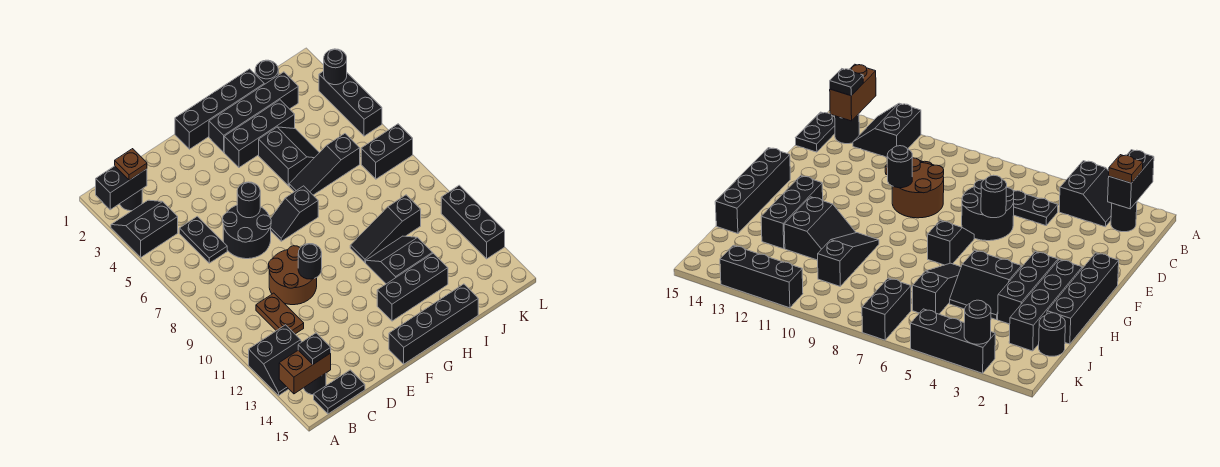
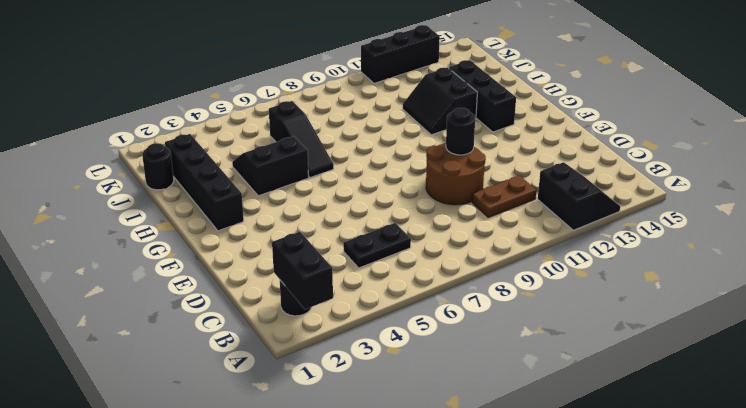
none -> black slope A3:B4 level 1 top 4
none -> black round brick B14 level 1
none -> black plate B15:C15 level 1
none -> black round brick D6:E7 level 1

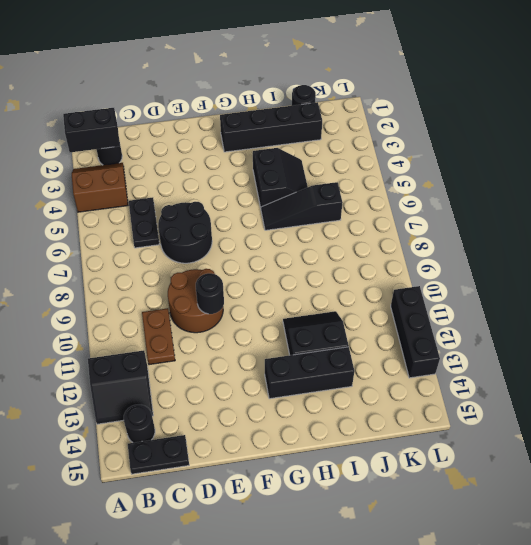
brown slope A3:B4 level 1 top 4 -> black slope A3:B4 level 1 top 4
none -> black brick F1:I1 level 1
none -> black slope F7:G7 level 1 top G
none -> black brick F15:I15 level 1
none -> black brick G3:I3 level 1

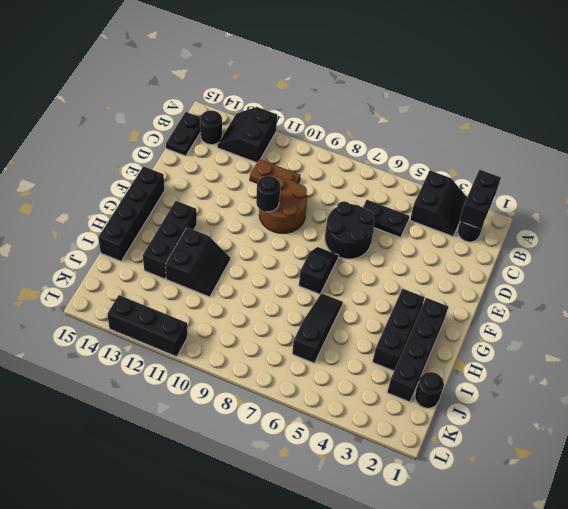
none -> black brick F1:I1 level 1
none -> black slope H4:I5 level 1 top H
none -> black slope H10:J10 level 1 top J
none -> black brick K7:L7 level 1

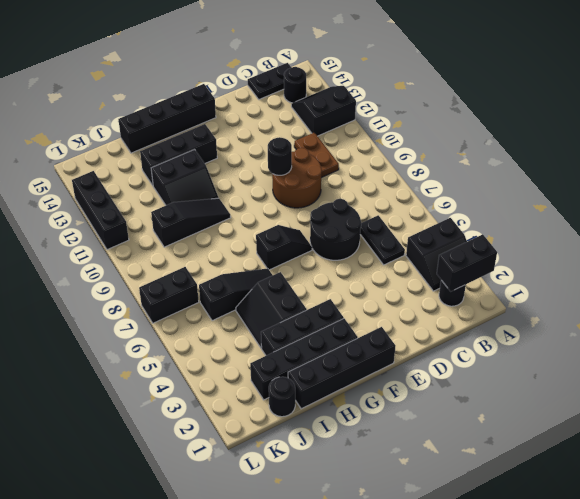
none -> black brick L3:L5 level 1
none -> brown brick A14:B14 level 2
none -> black round brick E6 level 2
none -> black round brick L3 level 2

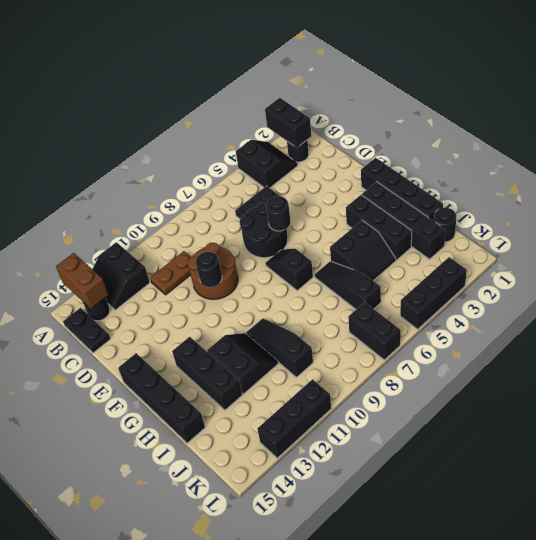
none -> black round brick L3 level 2
none -> brown plate B2 level 3
none -> black plate B14 level 3

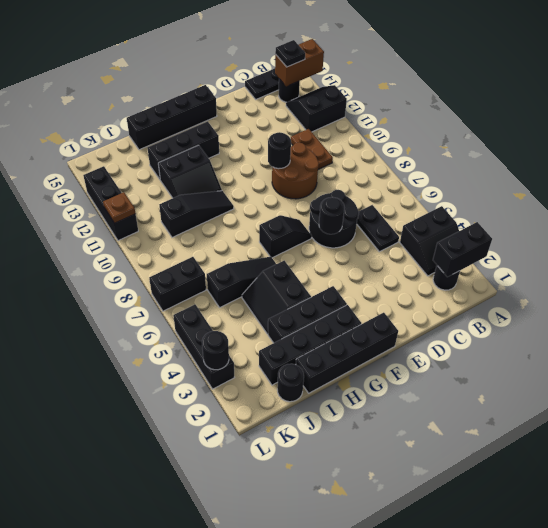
brown plate L11 level 2 -> brown plate B2 level 3

